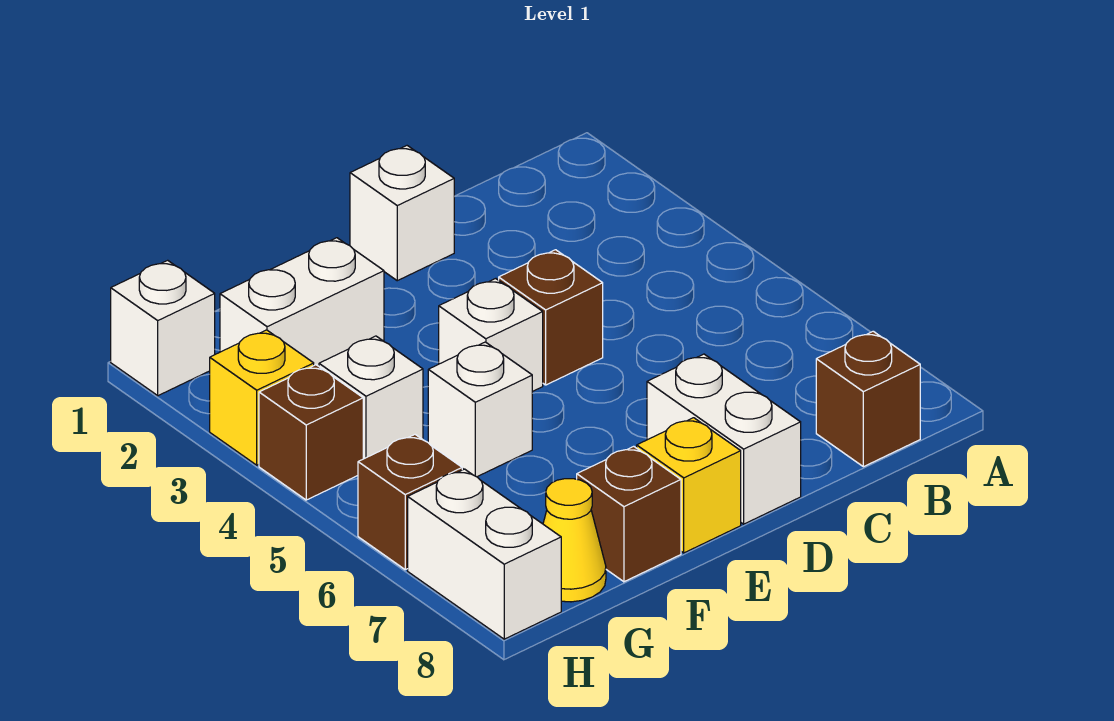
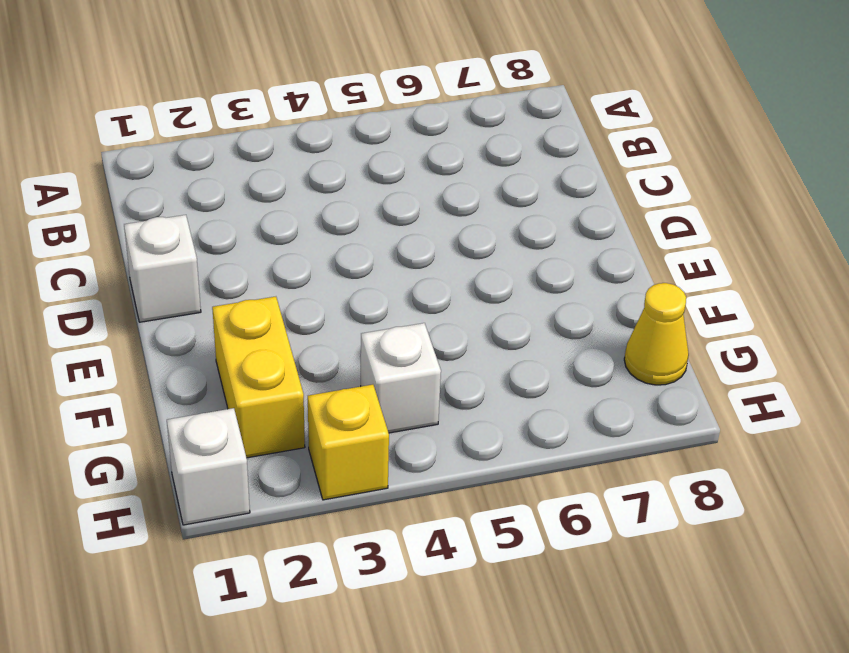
yellow brick F2:G2 level 1 -> white brick F2:G2 level 1
none -> brown brick B8 level 1
none -> brown brick D4 level 1
none -> white brick D7:D8 level 1

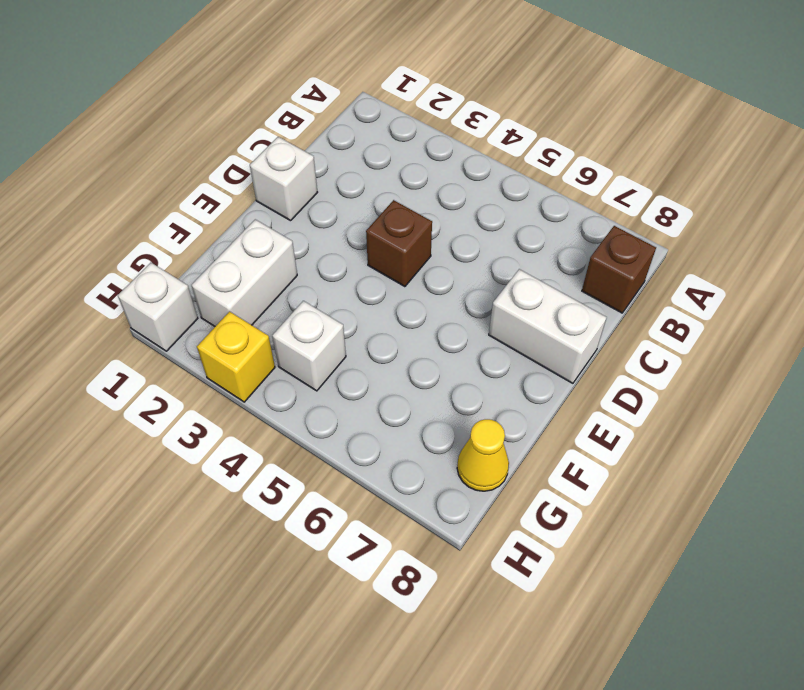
none -> white brick E4 level 1
none -> yellow brick E8 level 1
none -> white brick F5 level 1

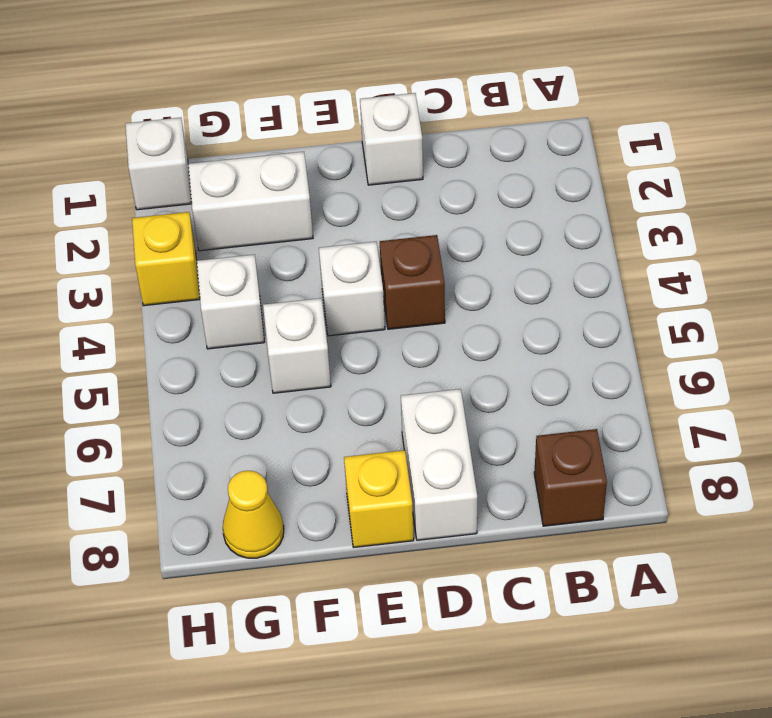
none -> brown brick F8 level 1
none -> brown brick H4 level 1
none -> brown brick H6 level 1

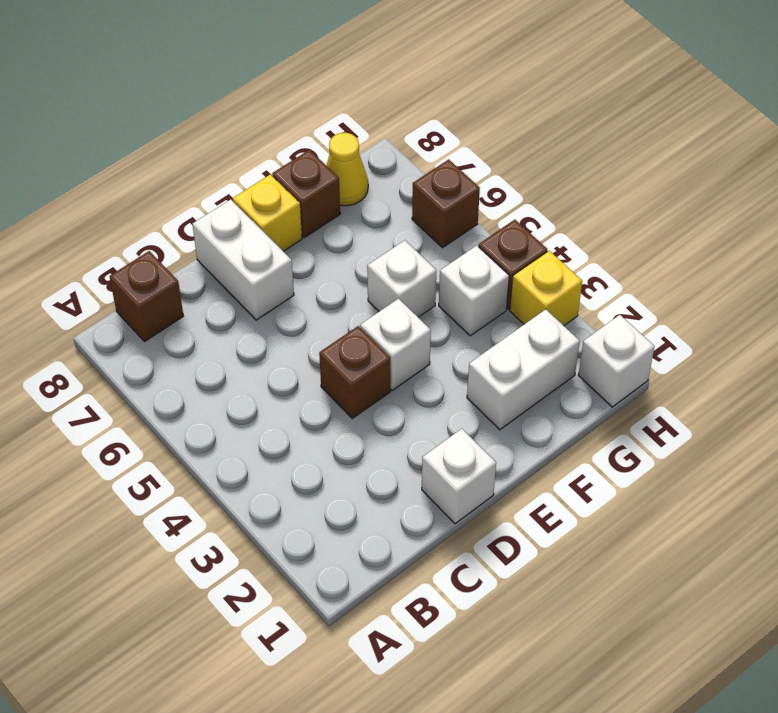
none -> white brick H7:H8 level 1

